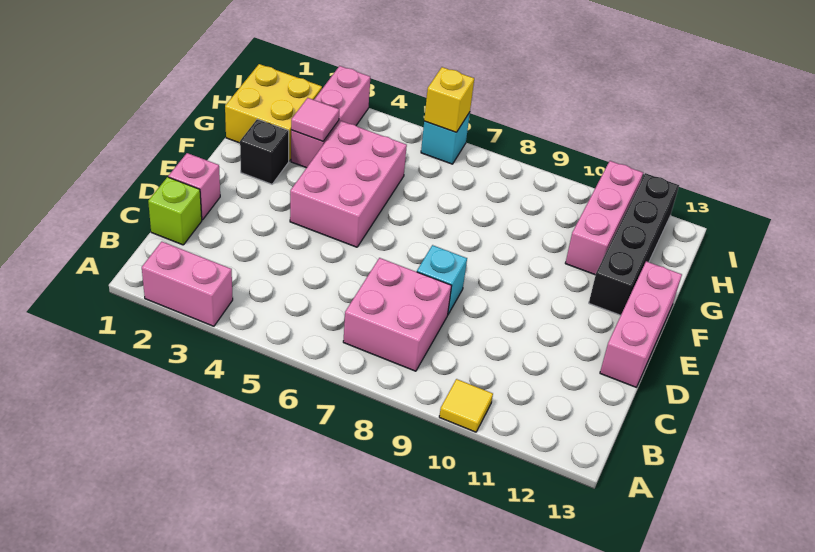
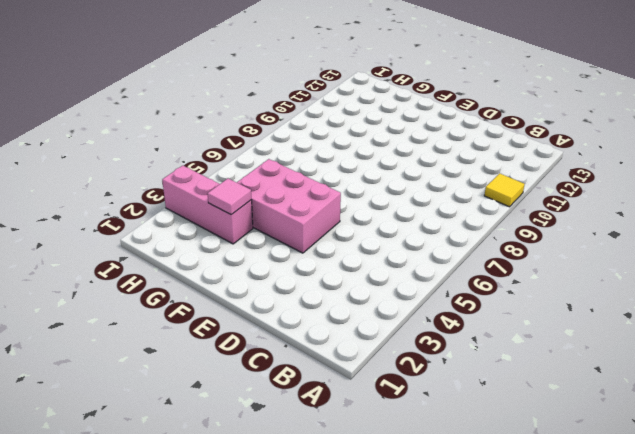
none -> pink brick A2:A3 level 1
none -> pink brick B7:C8 level 1
none -> lime brick C1 level 1

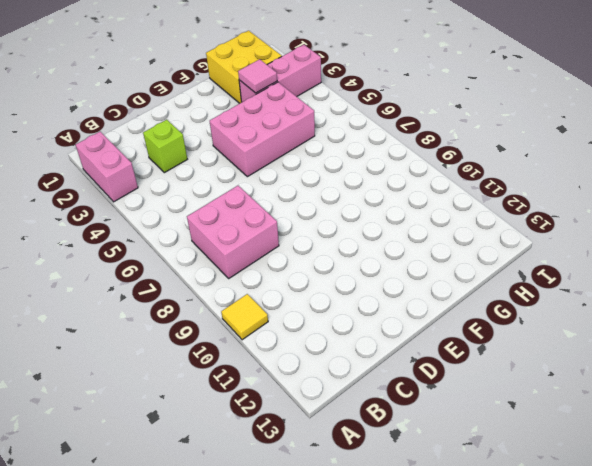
lime brick C3 level 1 -> lime brick C1 level 1
none -> pink brick D1 level 1
none -> cyan brick D8 level 1
none -> pink brick D13:F13 level 1

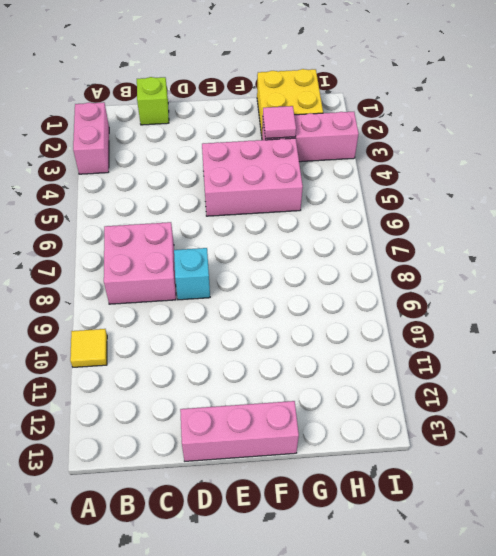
none -> pink brick D1 level 1
none -> black brick F2 level 1
none -> black brick F12:I12 level 1

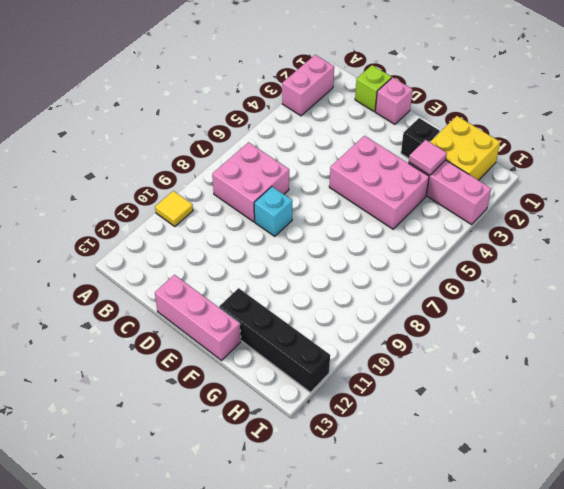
none -> pink brick G11:I11 level 1
none -> cyan brick I6 level 1
none -> yellow brick I6 level 2

